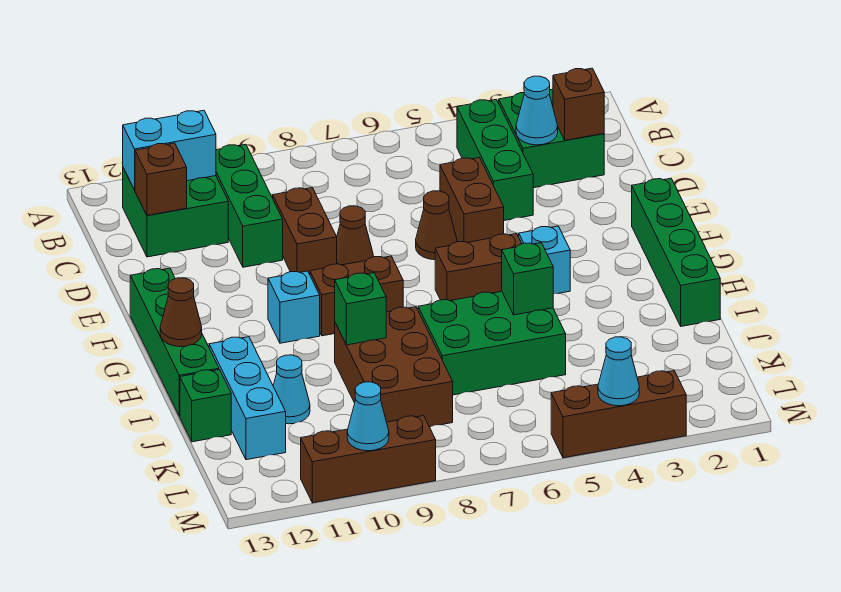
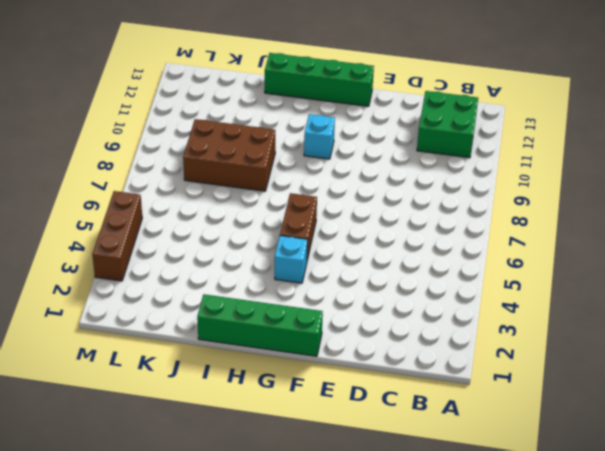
none -> green brick B2:C3 level 1
none -> green brick B4:D4 level 1
none -> green brick B10:D10 level 1
none -> brown brick D5:E5 level 1

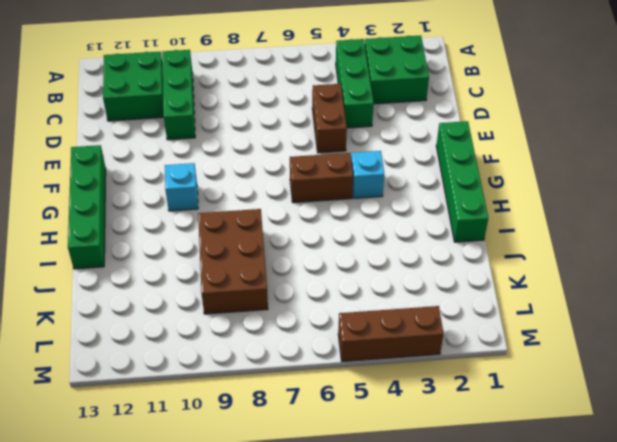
none -> brown brick D9:E9 level 1
none -> brown cone E6 level 1
none -> brown cone E8 level 1
none -> brown brick G8:G9 level 1

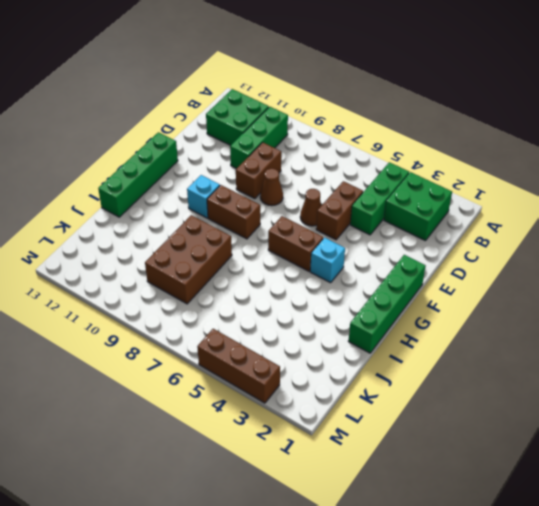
none -> green brick I5:J7 level 1
none -> cyan brick I12:K12 level 1
none -> cyan cone J11 level 1
none -> green brick J13 level 1

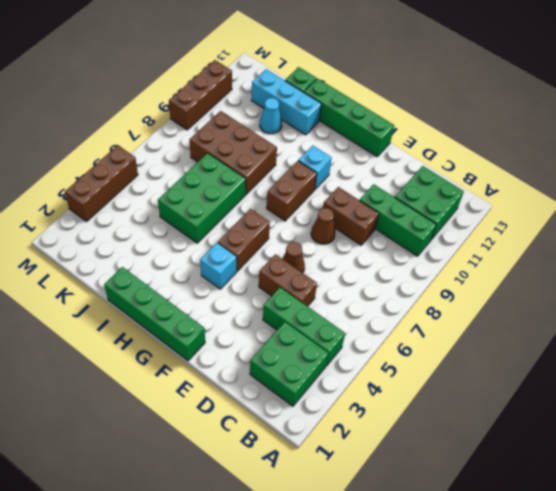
none -> cyan brick B11:B12 level 2
none -> brown brick C2 level 2
none -> cyan cone C3 level 2
none -> brown brick C12 level 2

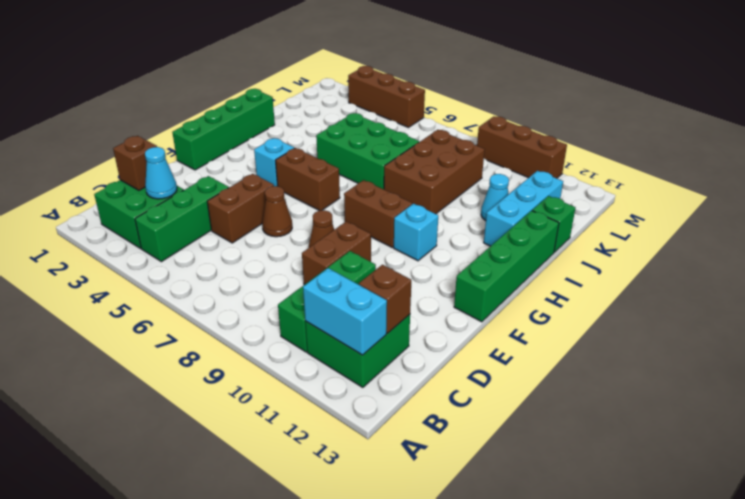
none -> brown cone H13 level 2
none -> green brick I5 level 2
none -> green brick I9 level 2
none -> cyan cone M4 level 2

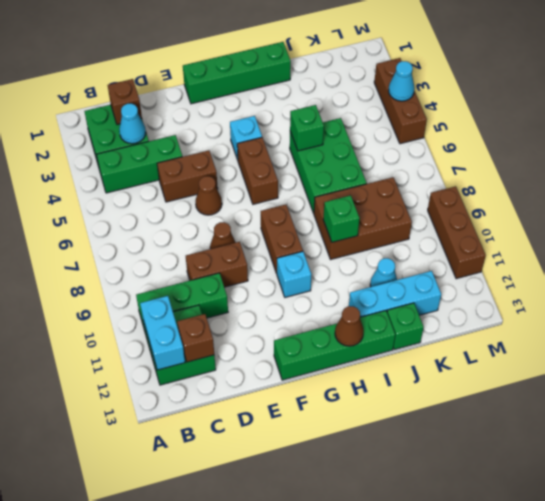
none -> cyan cone M10 level 2

